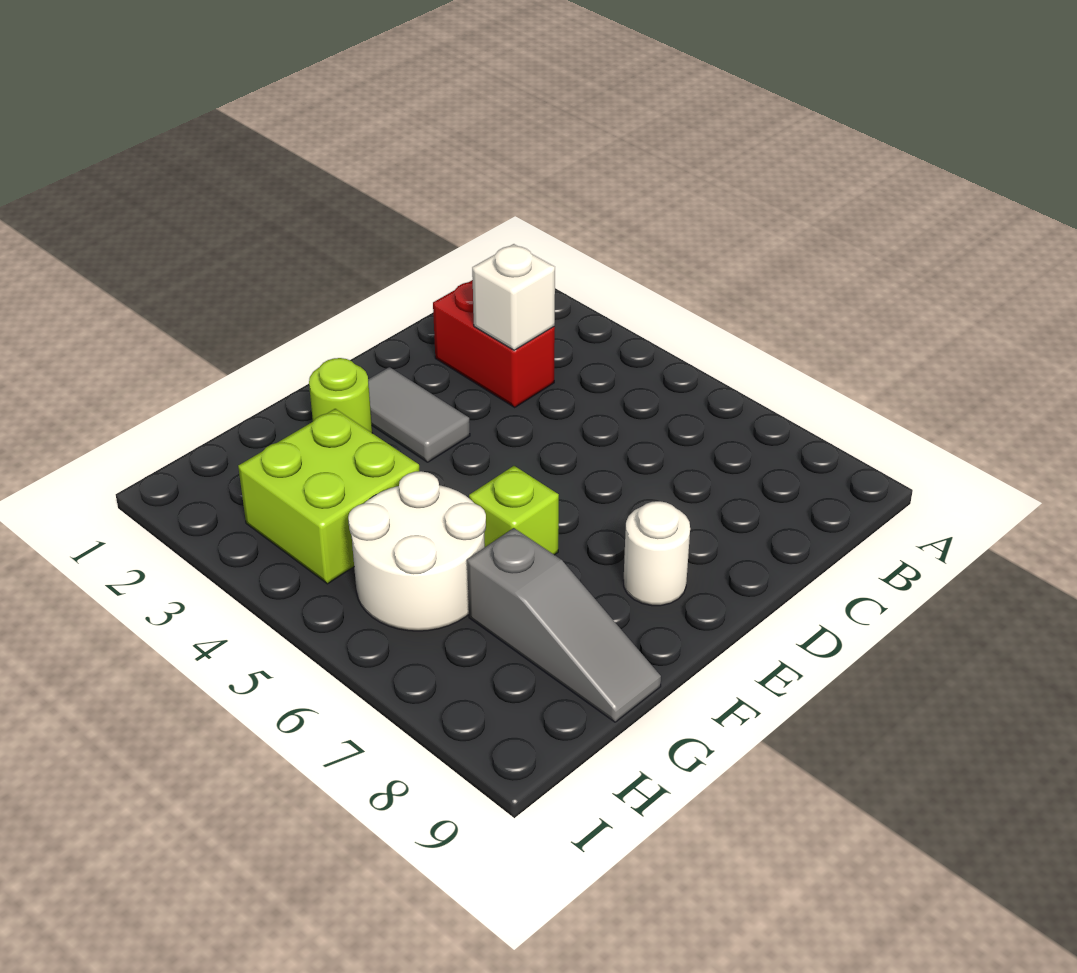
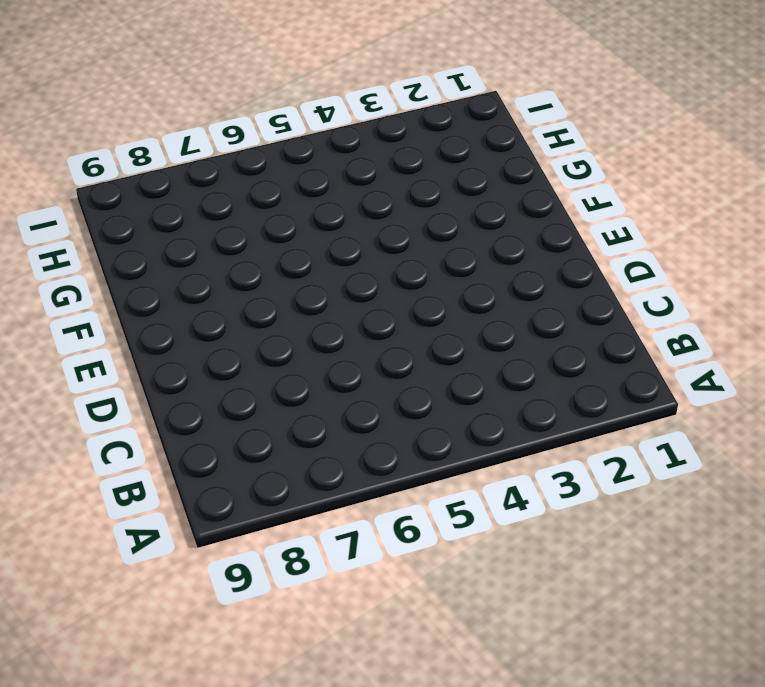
none -> red brick C2:C3 level 1
none -> grey tile E2:E3 level 1

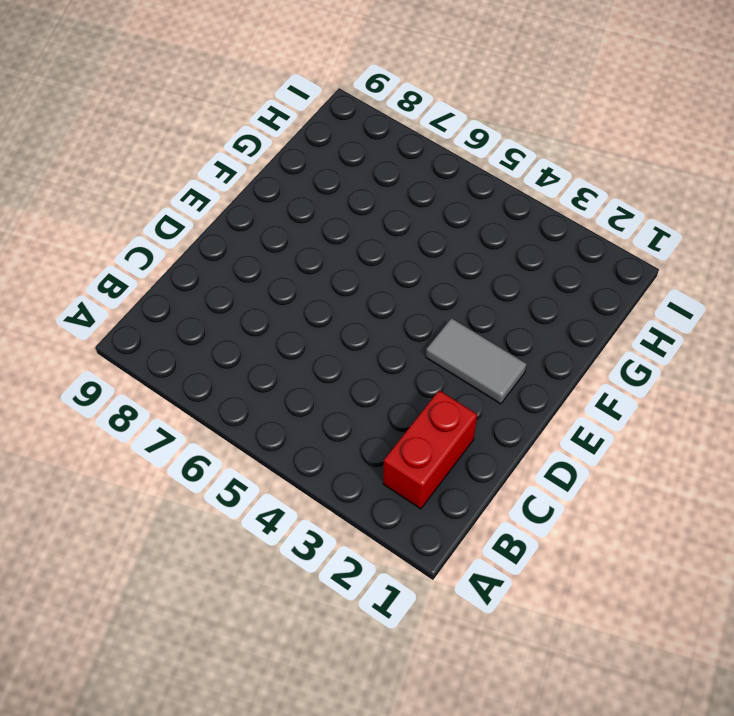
red brick B2:C2 level 1 -> red brick C2:C3 level 1
none -> white round brick E8 level 1
none -> lime round brick F2 level 1

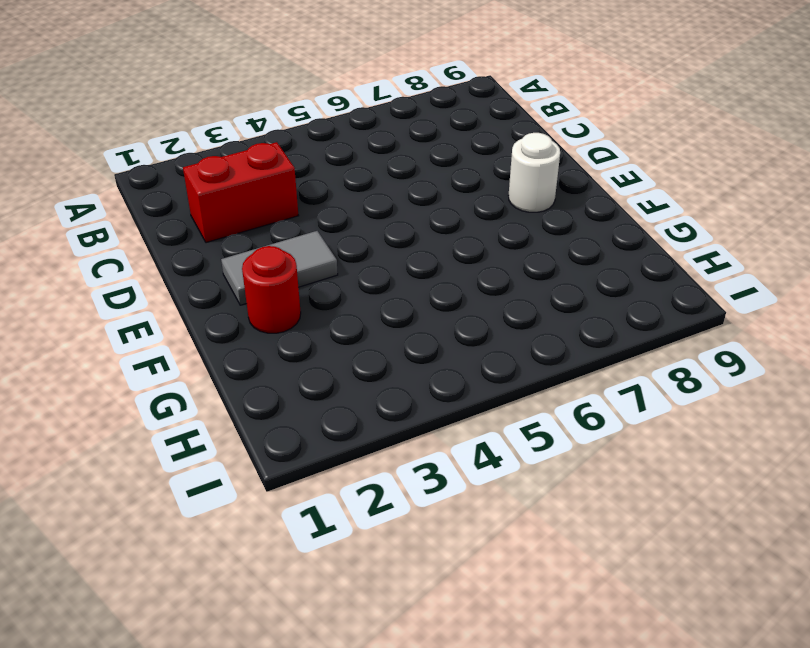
red round brick F2 level 1 -> lime round brick F2 level 1
none -> lime brick F6 level 1
none -> lime brick G3:H4 level 1

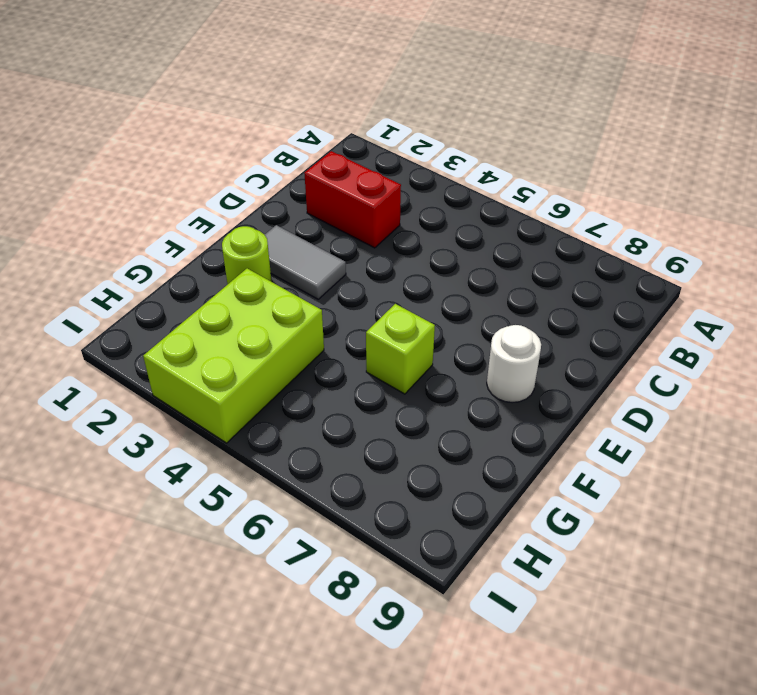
lime brick G3:I4 level 1 -> lime brick G3:H4 level 1
none -> white round brick G5:H6 level 1
none -> grey slope G7:G9 level 1 top 7

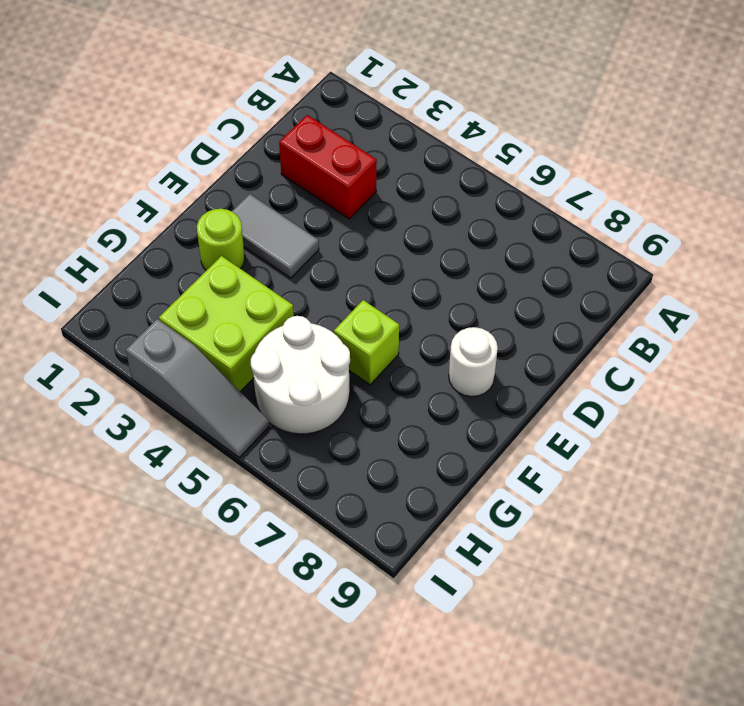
grey slope I3:I5 level 1 top 3 -> grey slope G7:G9 level 1 top 7
none -> white brick C3 level 2

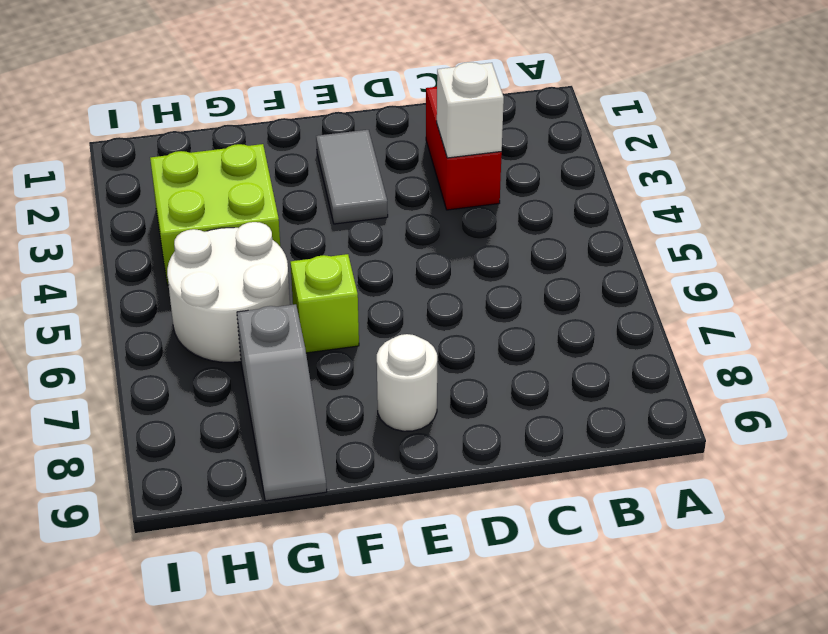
none -> lime round brick F2 level 1

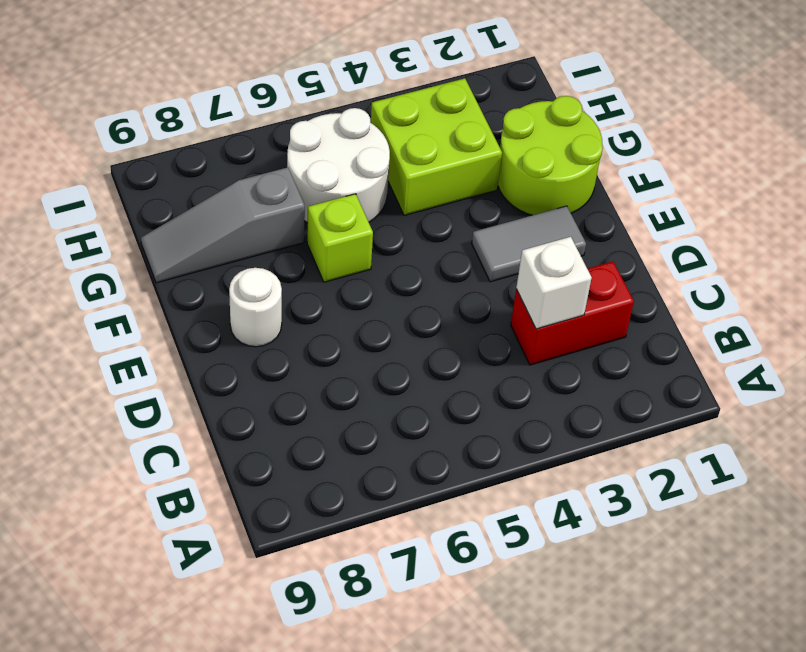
lime round brick F1:G2 level 1 -> lime round brick F2 level 1

